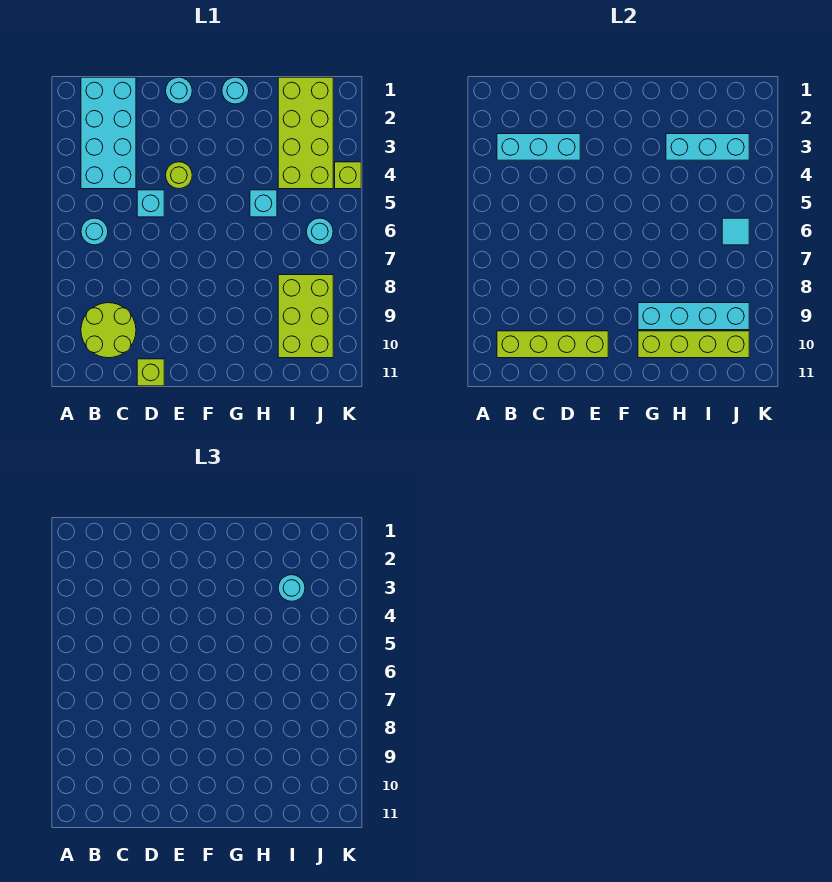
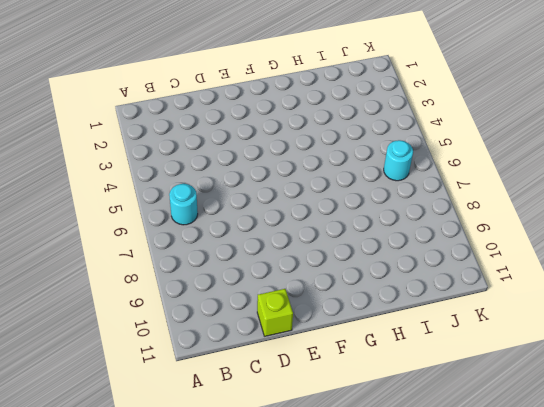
none -> cyan brick B1:C4 level 1
none -> lime round brick B9:C10 level 1
none -> cyan brick D5 level 1

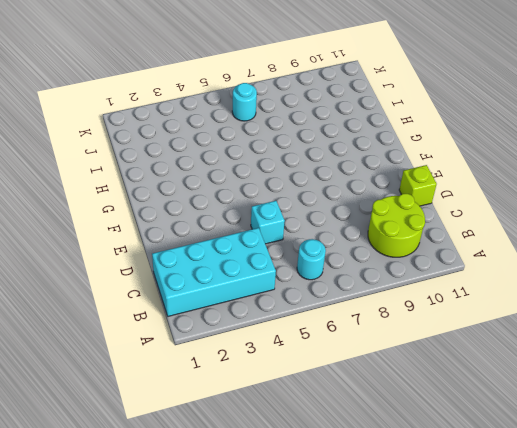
none -> cyan round brick E1 level 1
none -> lime round brick E4 level 1
none -> cyan round brick G1 level 1

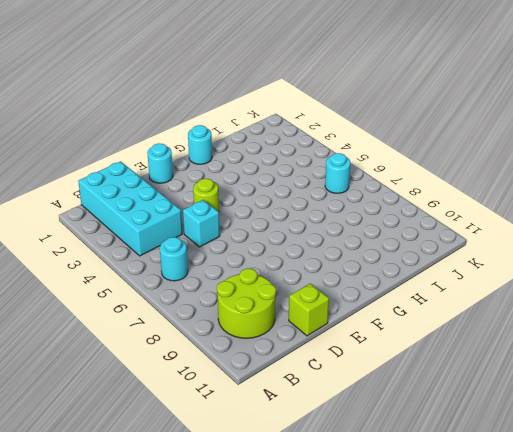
none -> cyan brick H5 level 1
none -> lime brick I1:J4 level 1
none -> lime brick I8:J10 level 1

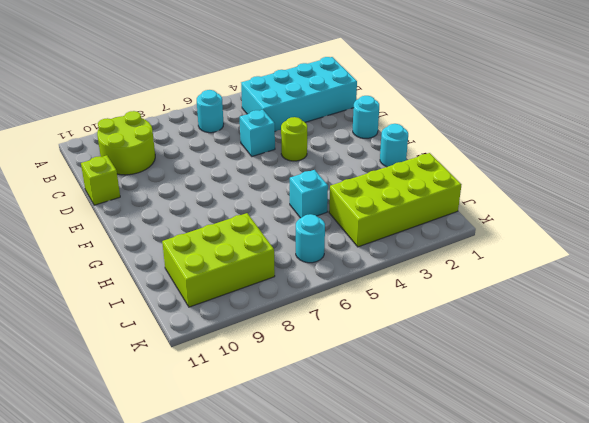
none -> lime brick K4 level 1
none -> cyan brick B3:D3 level 2
none -> lime brick B10:E10 level 2

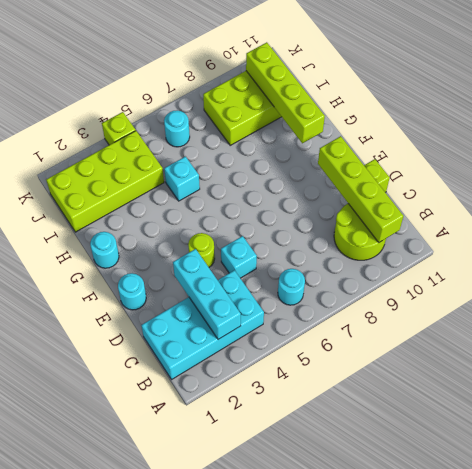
none -> cyan brick G9:J9 level 2
none -> cyan brick H3:J3 level 2
none -> cyan tile J6 level 2

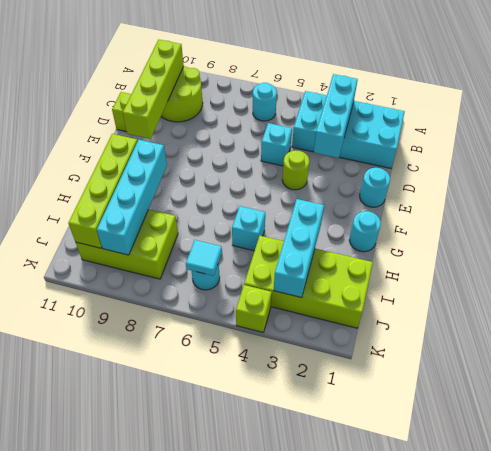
none -> cyan round brick I3 level 3

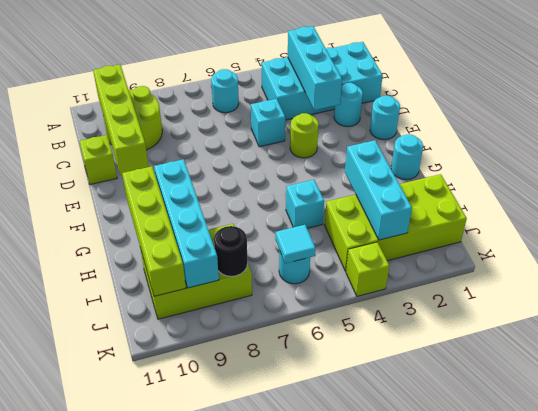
cyan round brick D2 level 1 -> cyan round brick I3 level 3
black round brick J8 level 2 -> none

